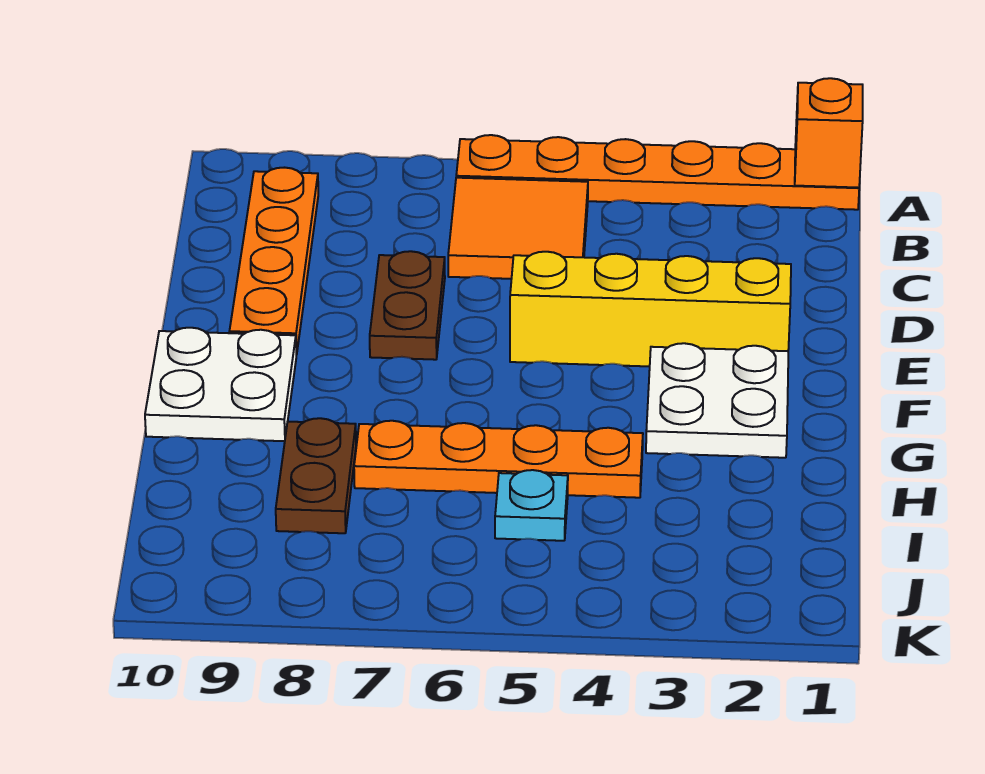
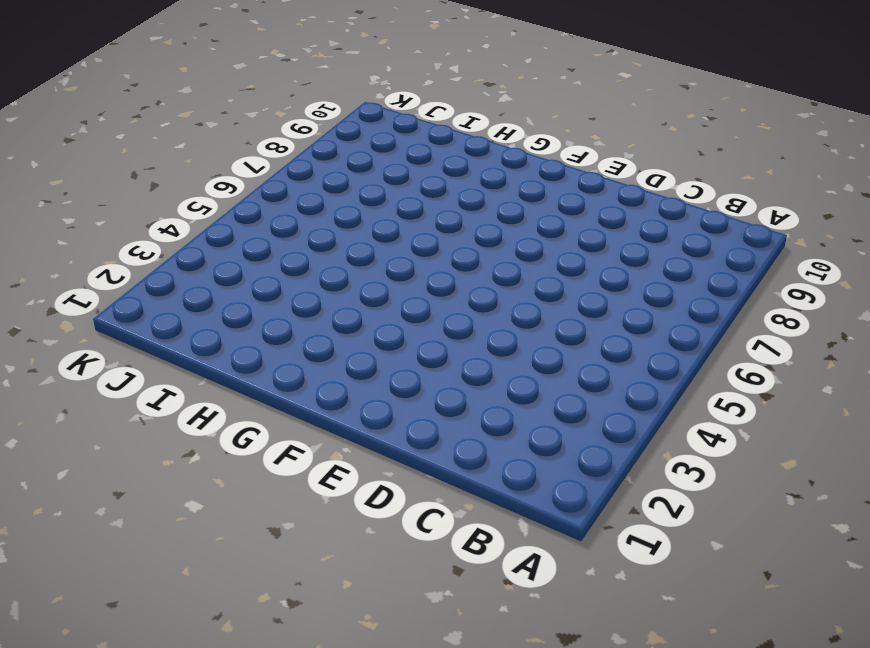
none -> orange plate A1:A6 level 1
none -> orange tile B5:C6 level 1

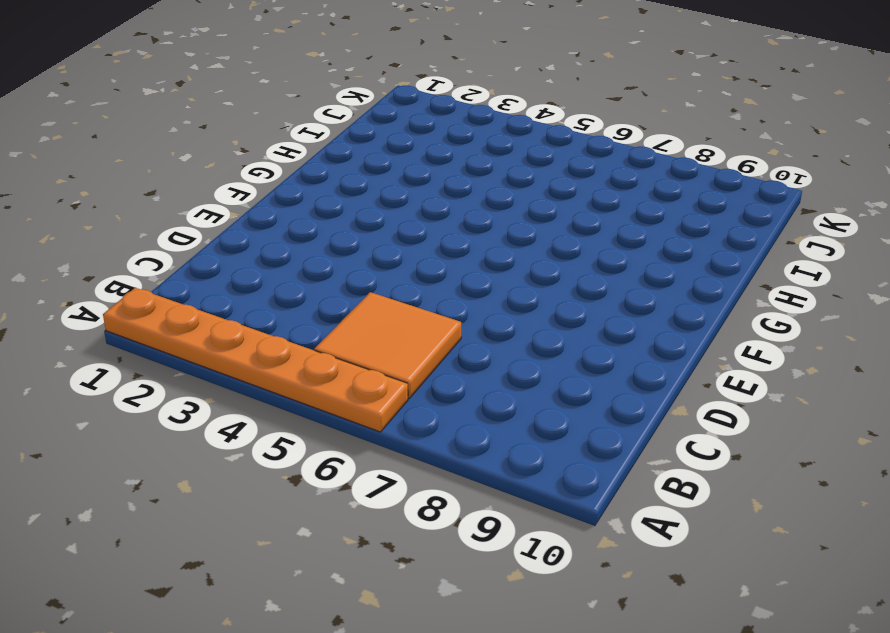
none -> orange plate B9:E9 level 1
none -> brown plate D7:E7 level 1

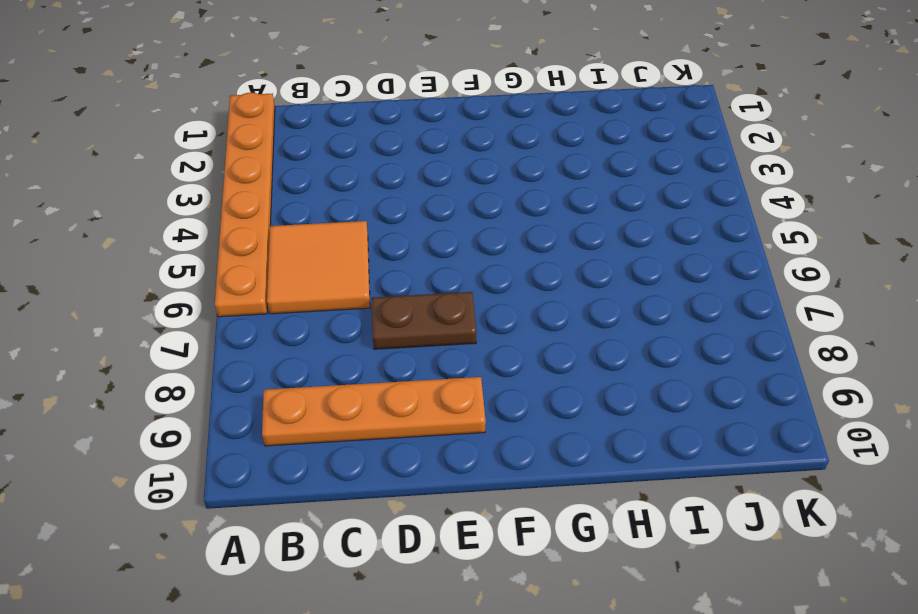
none -> yellow brick E2:E5 level 1
none -> white plate F2:G3 level 1

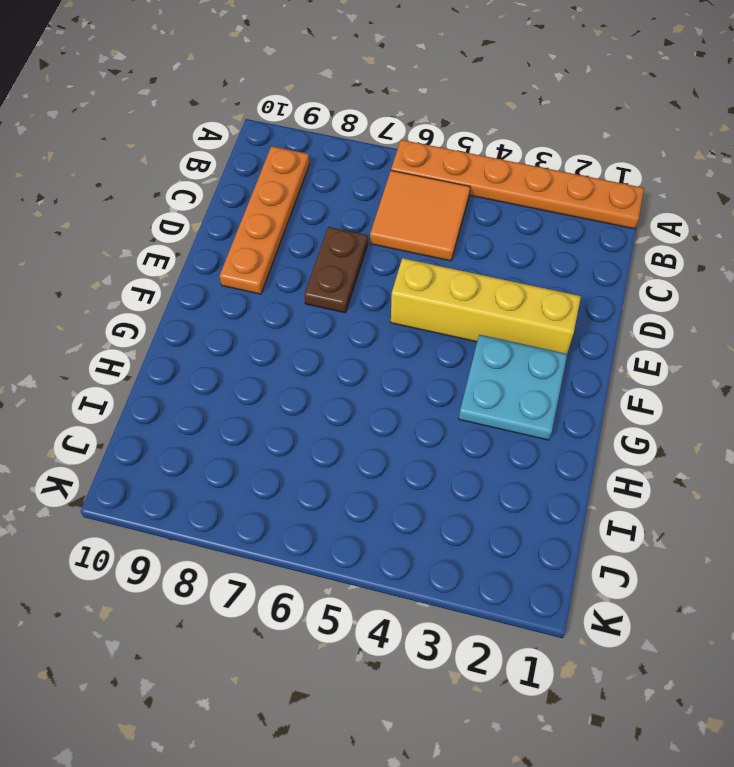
cyan plate F2:G3 level 1 -> white plate F2:G3 level 1
none -> white plate F9:G10 level 1
none -> orange plate H4:H7 level 1

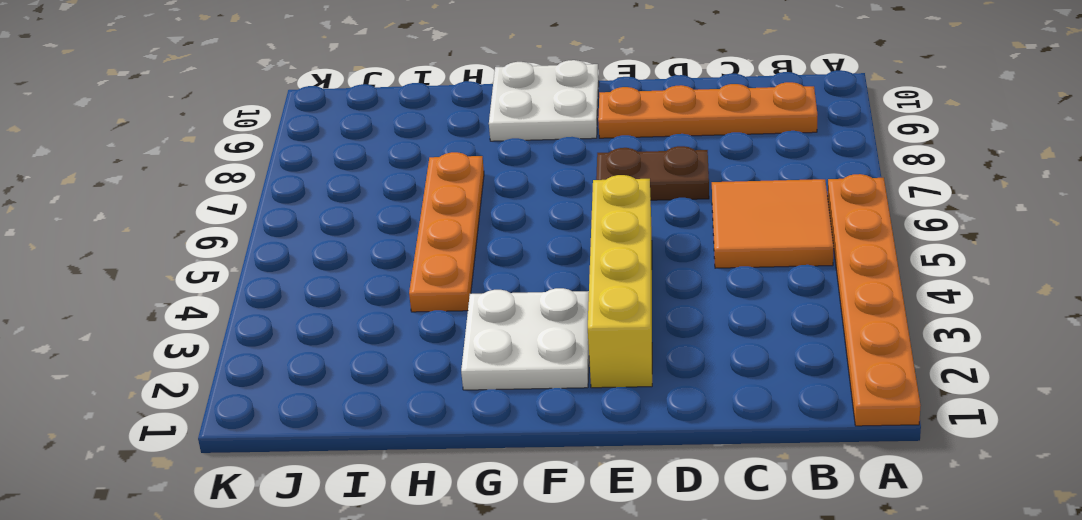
none -> brown plate H8:I8 level 1
none -> cyan plate I5 level 1

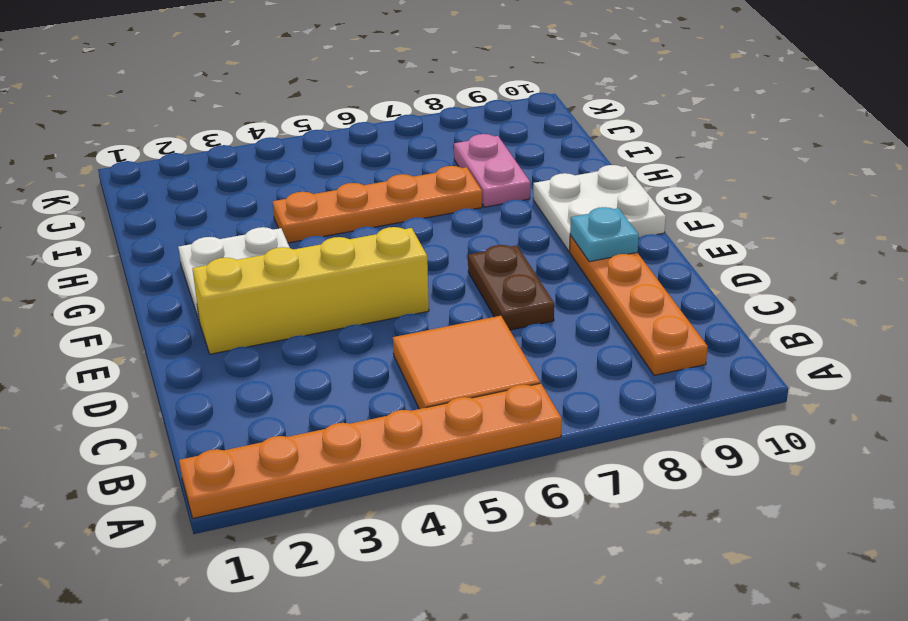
cyan plate E9 level 2 -> cyan plate I5 level 1
pink plate H8:I8 level 1 -> brown plate H8:I8 level 1
none -> orange brick A1 level 2

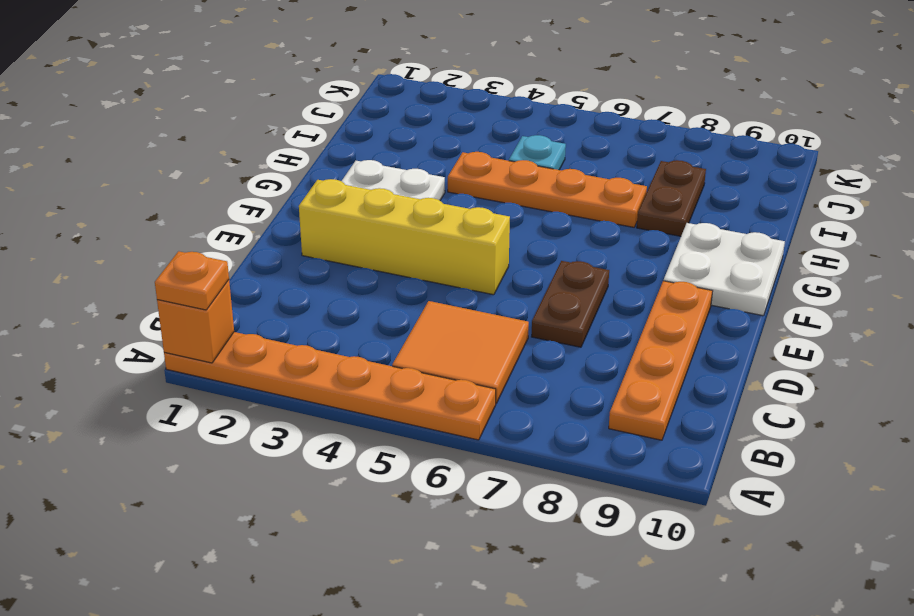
orange plate A1 level 3 -> none

